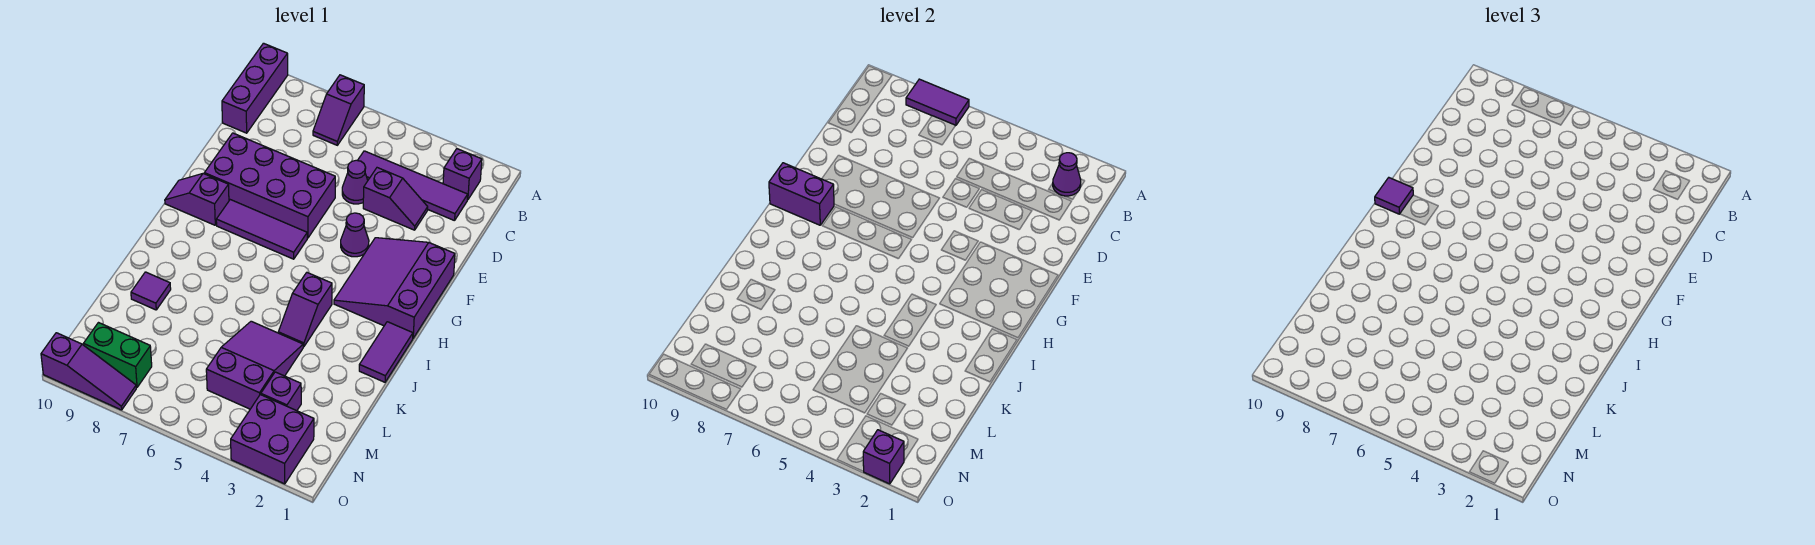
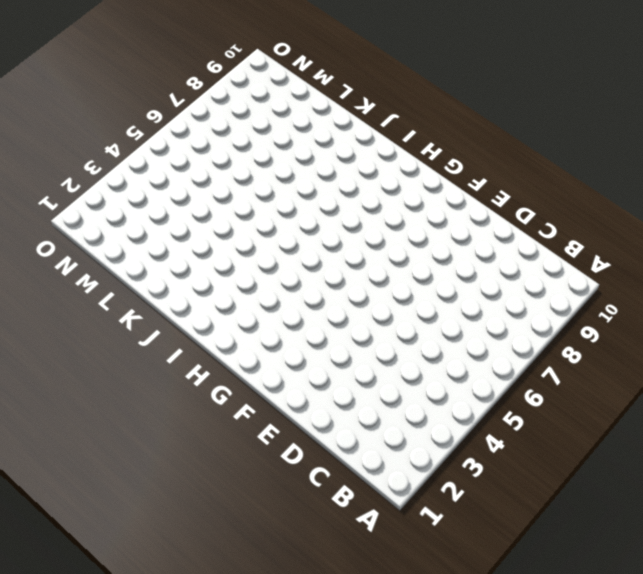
none -> purple slope A7:B7 level 1 top A
none -> purple brick A10:C10 level 1
none -> purple brick B2 level 1

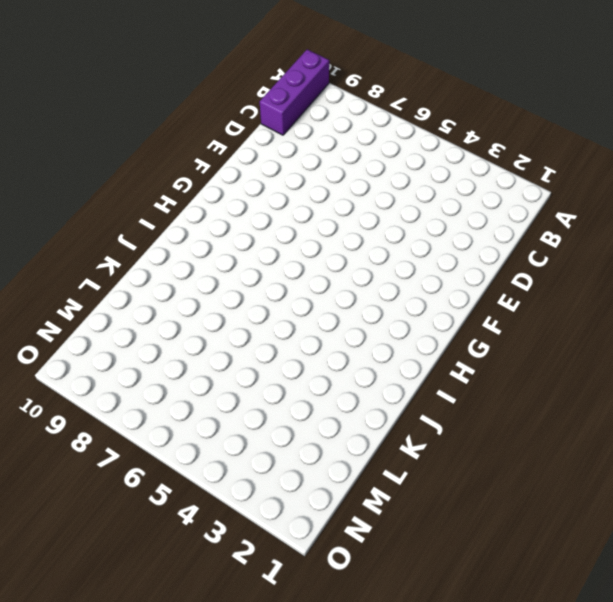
none -> purple slope A7:B7 level 1 top A
none -> purple brick B2 level 1
none -> purple tile C2:C5 level 1

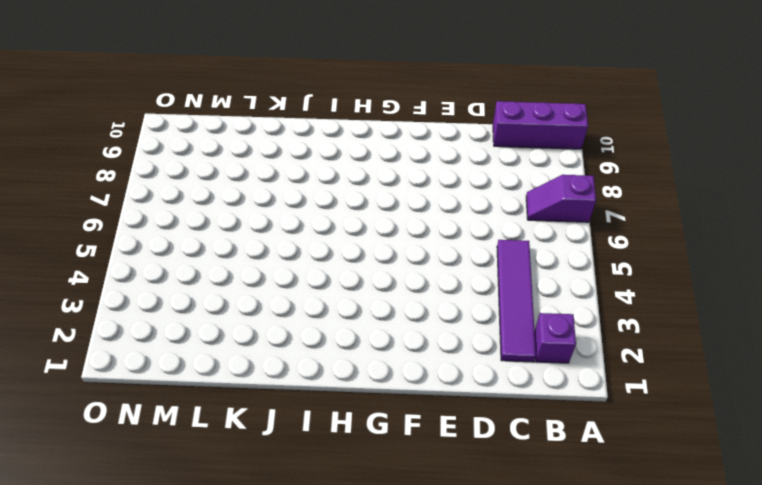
none -> purple slope D3:D4 level 1 top 4
none -> purple cone D5 level 1
none -> purple brick E6:F9 level 1

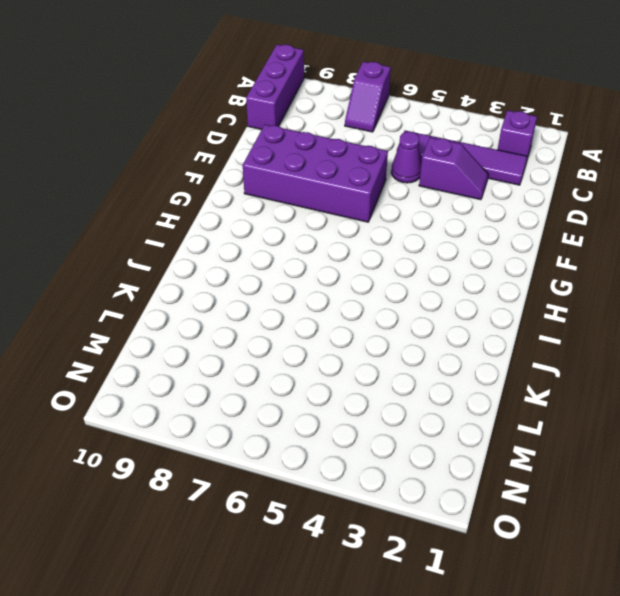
none -> purple slope F1:H3 level 1 top 1
none -> purple cone F4 level 1
none -> purple tile G6:G8 level 1

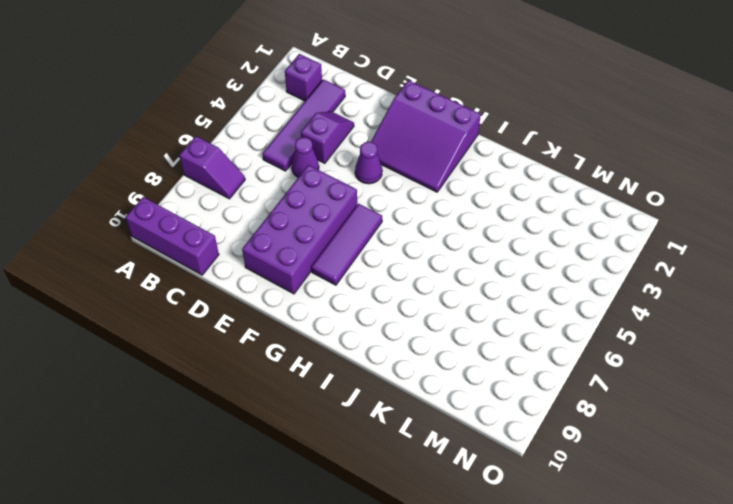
none -> purple slope G9:G10 level 1 top 9
none -> purple tile I1:J1 level 1
none -> purple slope I4:J4 level 1 top I

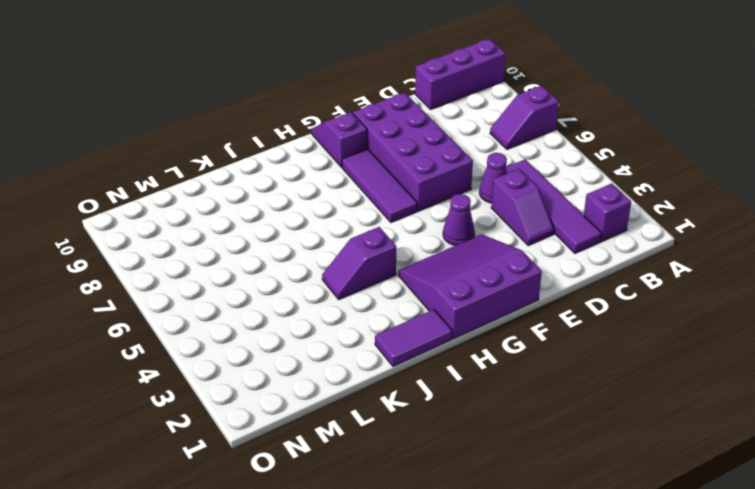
none -> purple slope K4:M5 level 1 top M
none -> purple tile K9 level 1
none -> purple brick M3 level 1

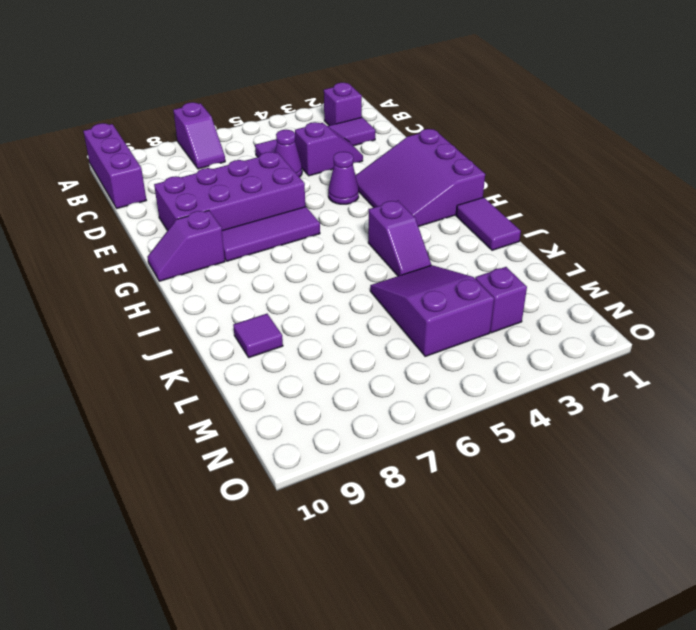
none -> purple brick N2:O3 level 1
none -> green brick N8:N9 level 1
none -> purple slope O8:O10 level 1 top 10

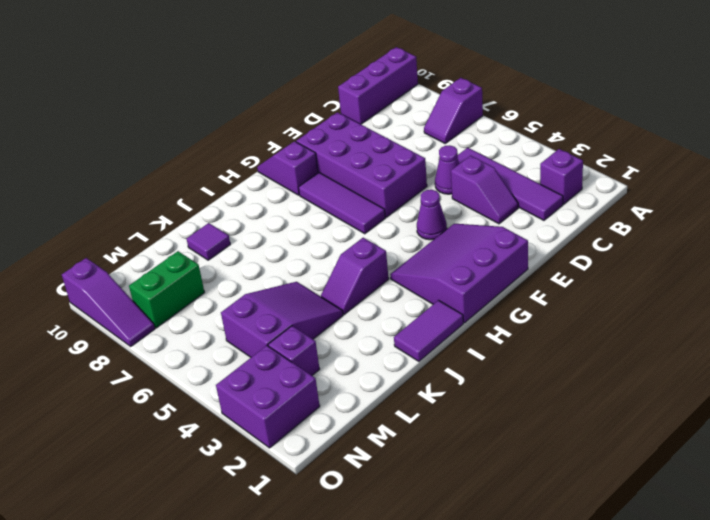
green brick M8:N8 level 1 -> green brick N8:N9 level 1
none -> purple tile A7:A8 level 2
none -> purple cone B2 level 2
none -> purple brick G9:G10 level 2

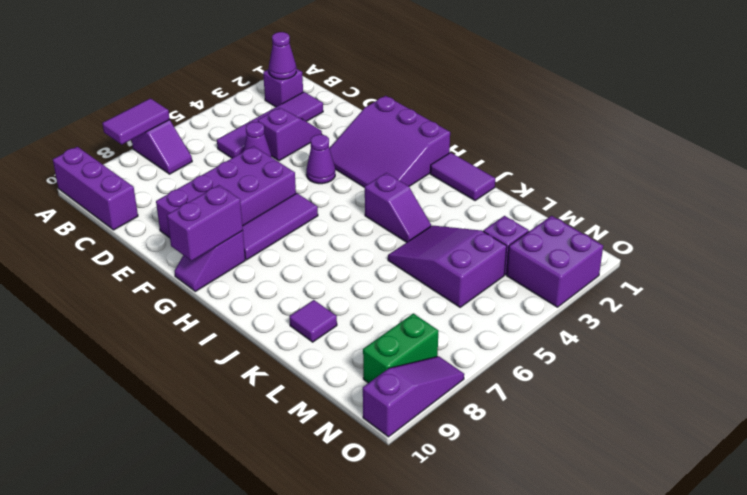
none -> purple brick O2 level 2
none -> purple tile G10 level 3

